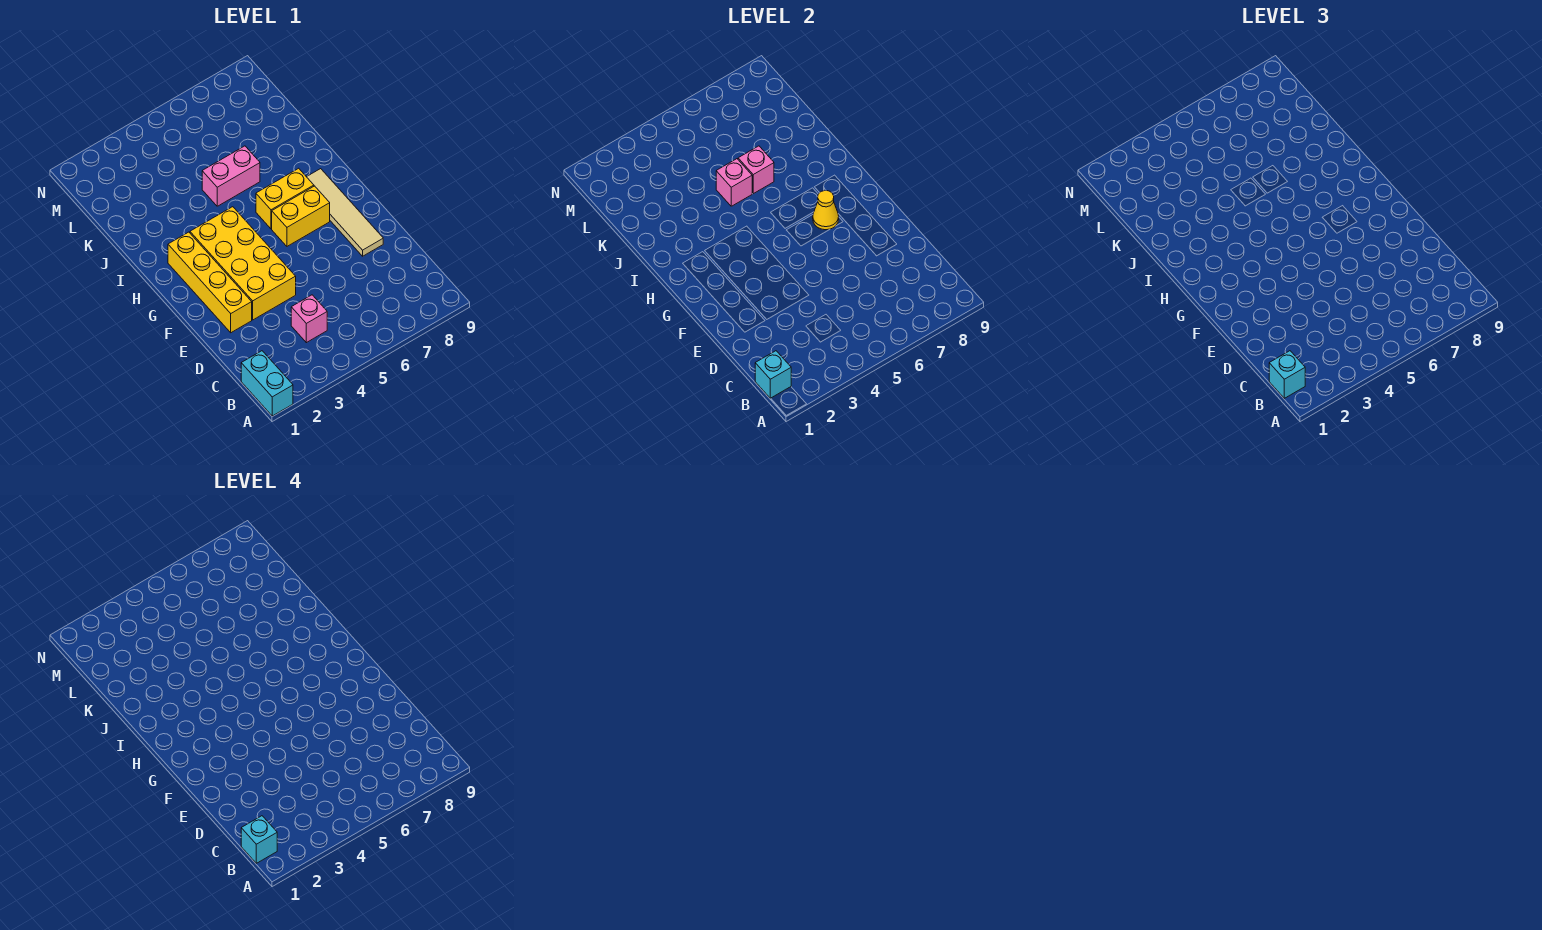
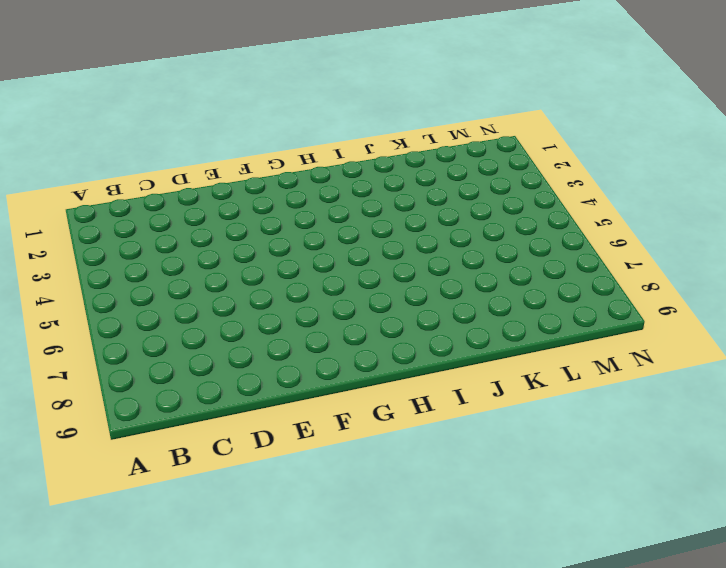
none -> cyan brick A1:B1 level 1
none -> pink brick C4 level 1
none -> yellow brick E2:H2 level 1

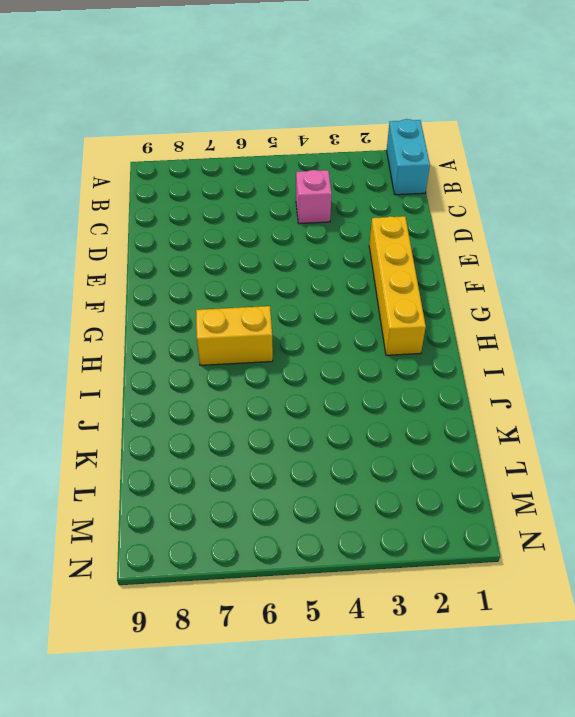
none -> yellow brick E3:H4 level 1
none -> tan tile E8:H8 level 1
none -> yellow brick G6:G7 level 1

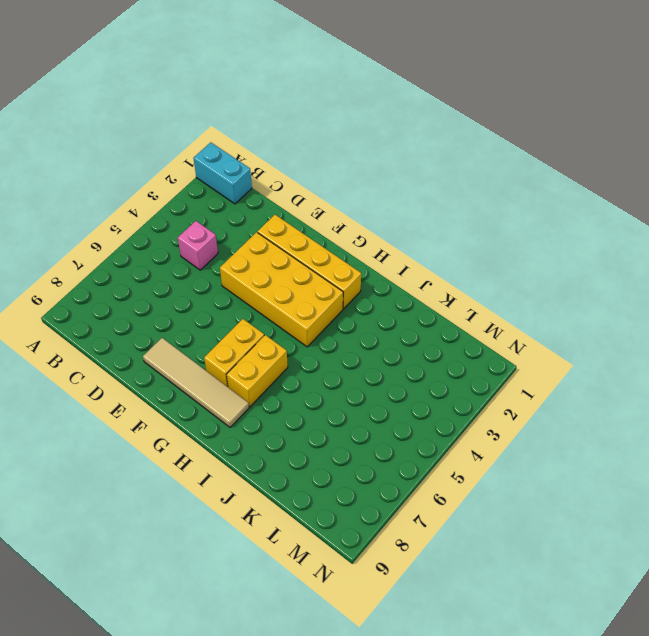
none -> pink brick J5:J6 level 1
none -> cyan brick B1 level 2
none -> yellow cone G7 level 2

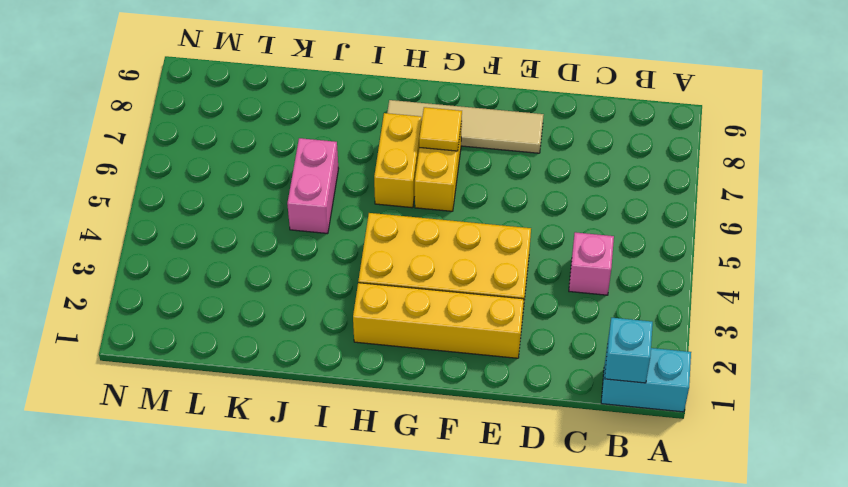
yellow tile G7 level 2 -> yellow cone G7 level 2
none -> pink brick J5 level 2
none -> pink brick J6 level 2
none -> cyan brick B1 level 3

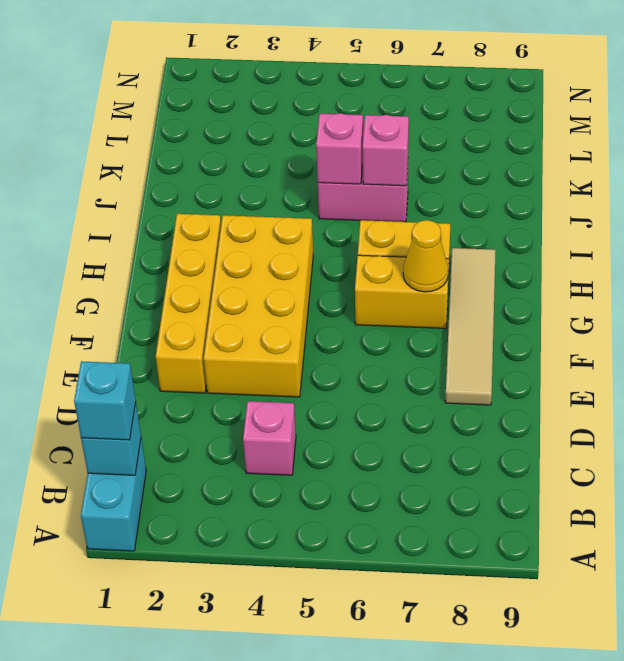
none -> cyan brick B1 level 4

